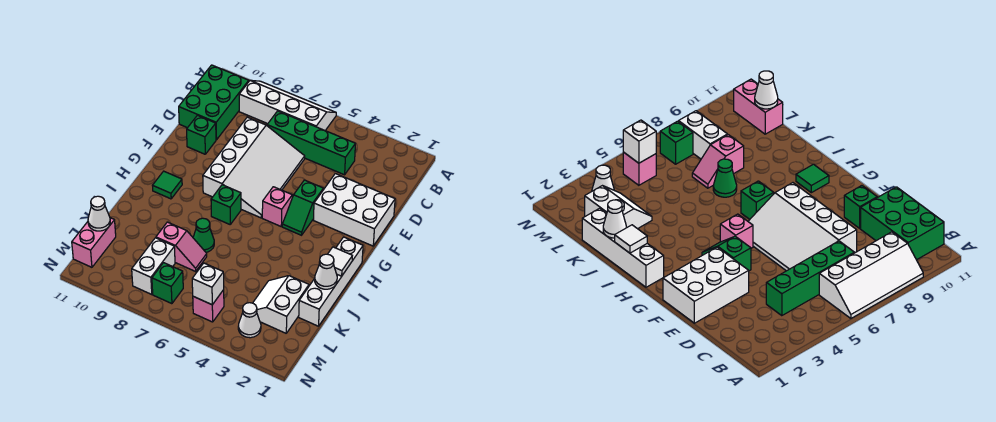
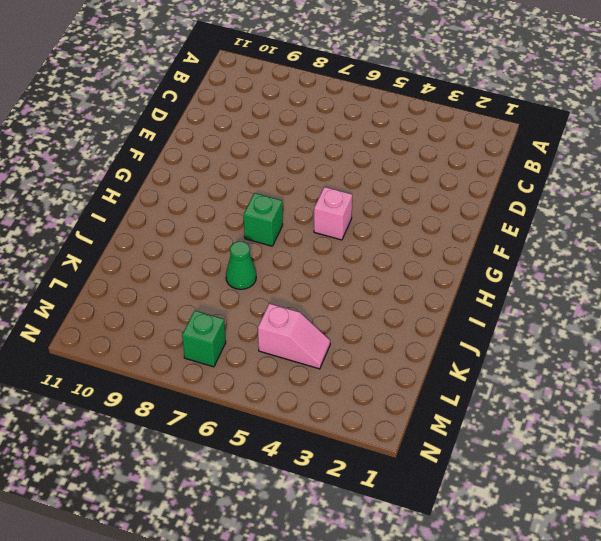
pink slope L4:L5 level 1 top 5 -> pink slope K7:K8 level 1 top 8
none -> white slope A6:B9 level 1 top B
none -> green brick B10:D11 level 1
none -> green brick C4:C7 level 1

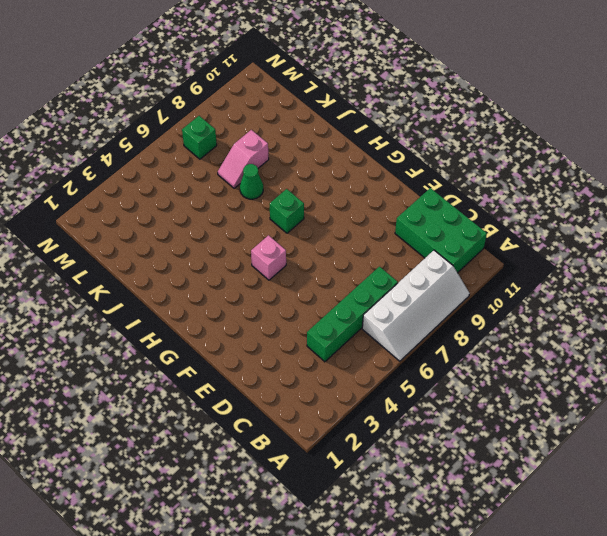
none -> white slope D6:G8 level 1 top 8
none -> white brick E1:F3 level 1
none -> green brick E10 level 1

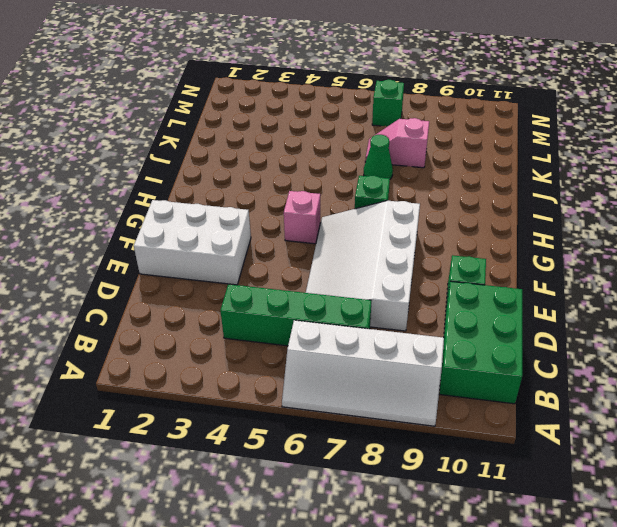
none -> green slope F4:G4 level 1 top F
none -> white brick H1:K1 level 1
none -> green tile H10 level 1

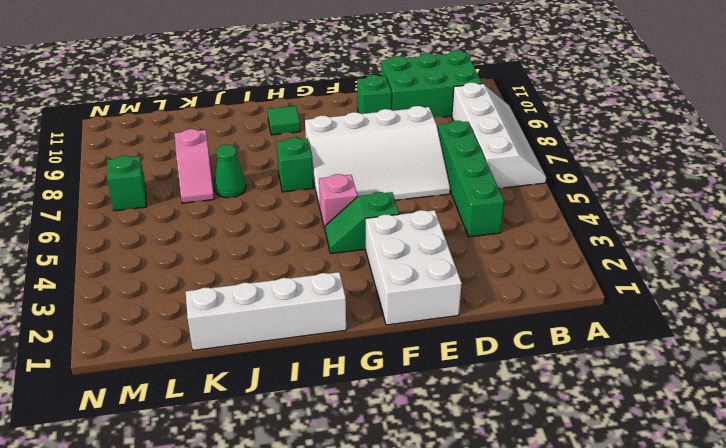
none -> white slope K2:L3 level 1 top 2
none -> white brick L8:M8 level 1
none -> pink brick L11:M11 level 1

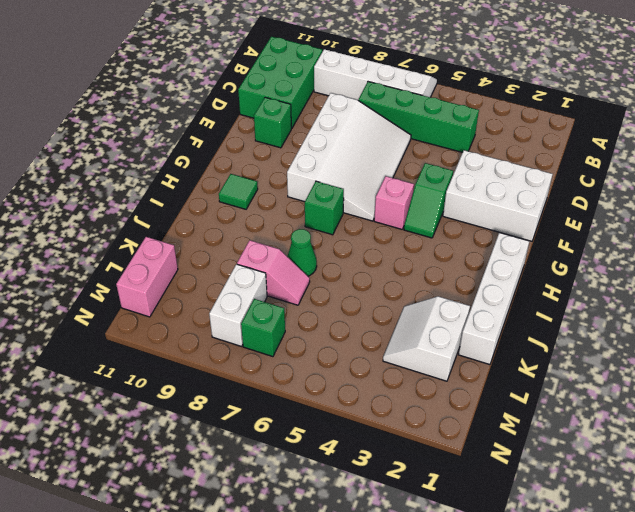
none -> white cone M3 level 1
none -> pink brick M5 level 1
none -> white tile I1 level 2

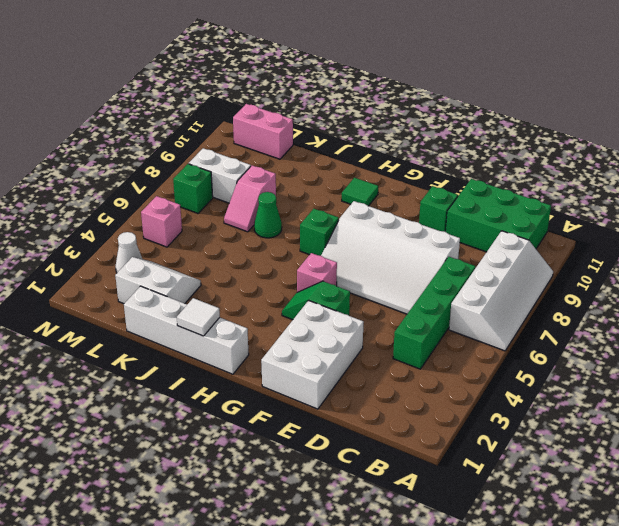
none -> white cone J1 level 2
none -> white cone L11 level 2
none -> white brick M5 level 2

